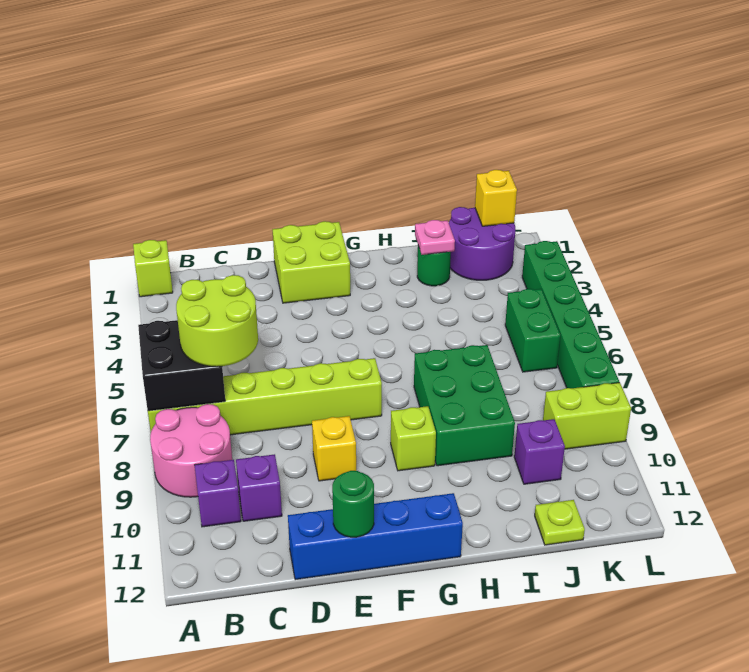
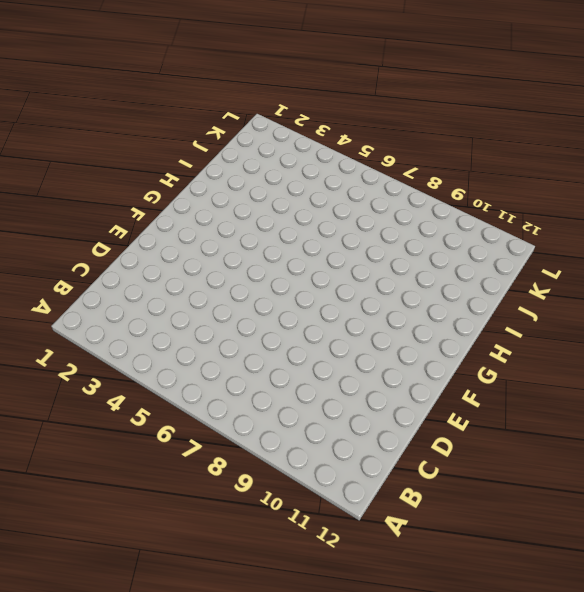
none -> lime brick A1 level 1
none -> lime brick A7:F7 level 1
none -> pink round brick A8:B9 level 1

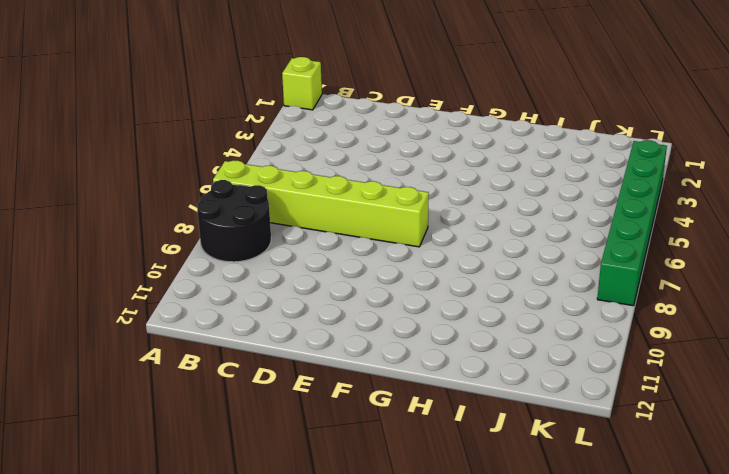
black round brick A8:B9 level 1 -> pink round brick A8:B9 level 1
none -> purple brick B10 level 1
none -> purple brick C10 level 1
none -> blue brick D12:G12 level 1

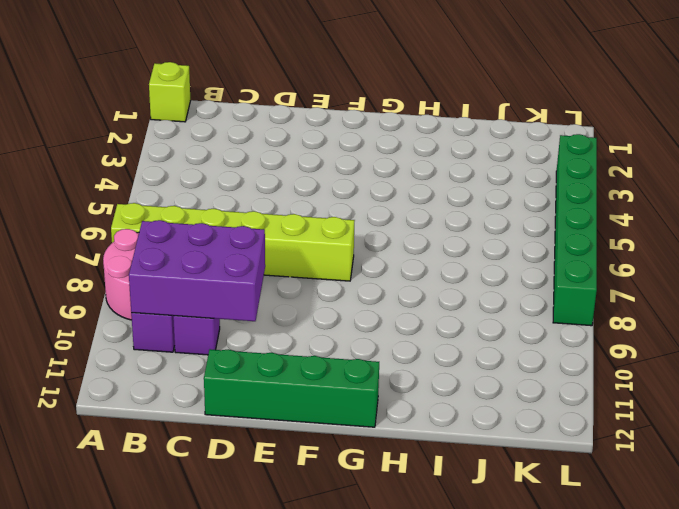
purple brick B9:D10 level 2 -> none
green brick D12:G12 level 1 -> blue brick D12:G12 level 1
none -> lime brick E1:F2 level 1
none -> yellow brick E9 level 1
none -> lime brick G9 level 1

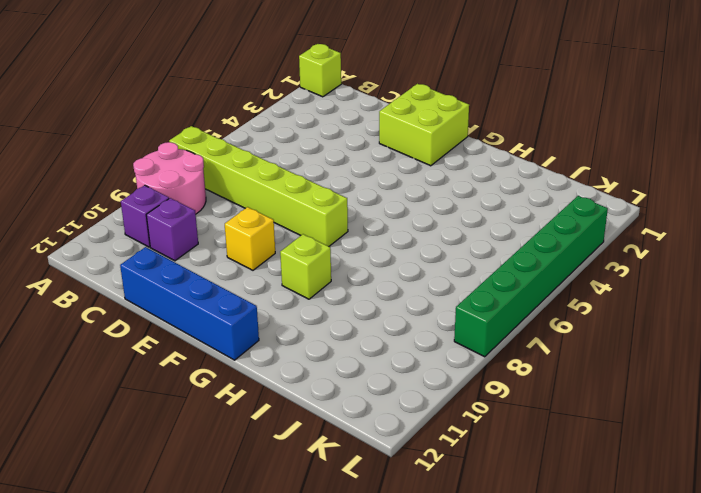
none -> green brick H7:I9 level 1
none -> green round brick I2 level 1
none -> purple round brick J1:K2 level 1

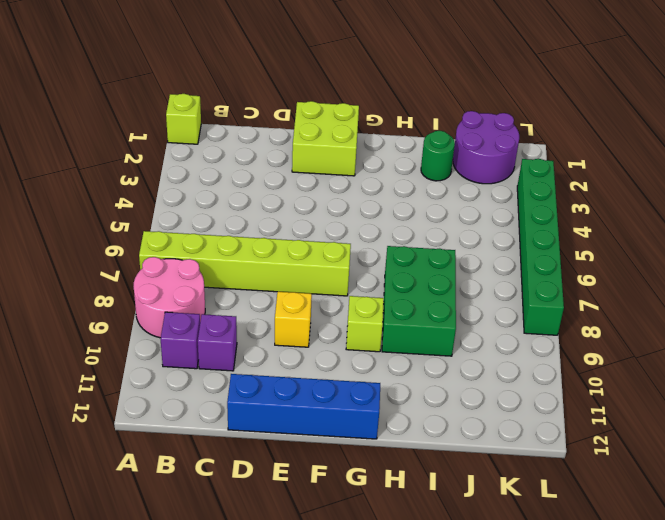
none -> purple brick J10 level 1
none -> lime plate J12 level 1
none -> green brick K5:K6 level 1

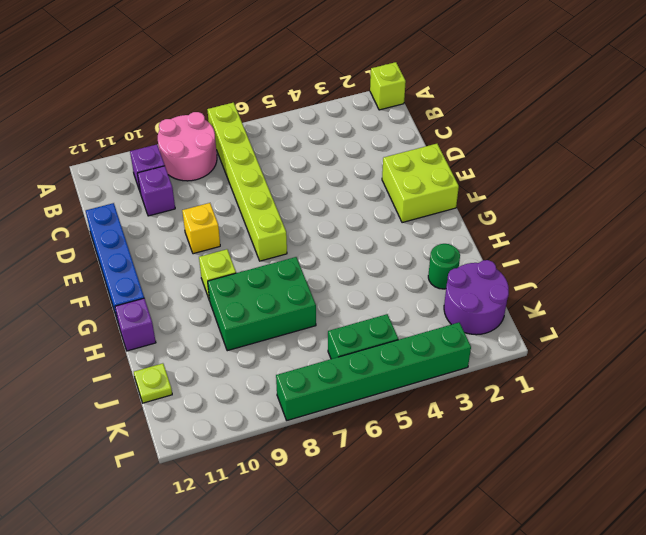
purple brick H12 level 1 -> purple brick J10 level 1
none -> lime brick K9:L9 level 1
none -> black brick A6:B7 level 2
none -> green round brick E12 level 2

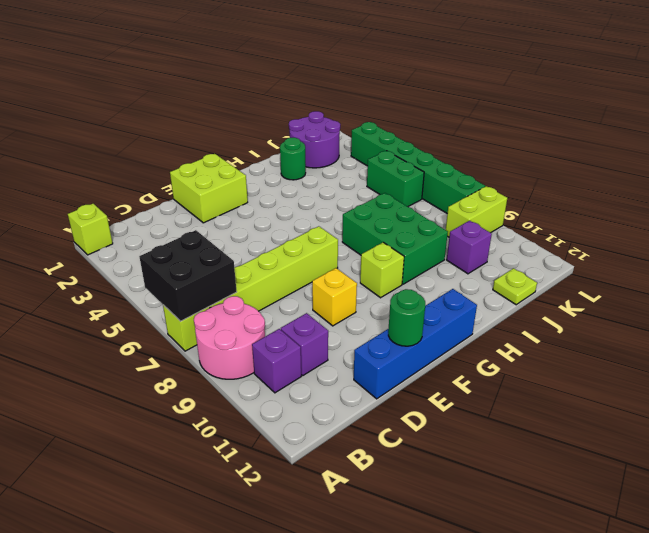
none -> pink plate I2 level 2
none -> yellow brick K1 level 2
none -> lime round brick B6:C7 level 3

